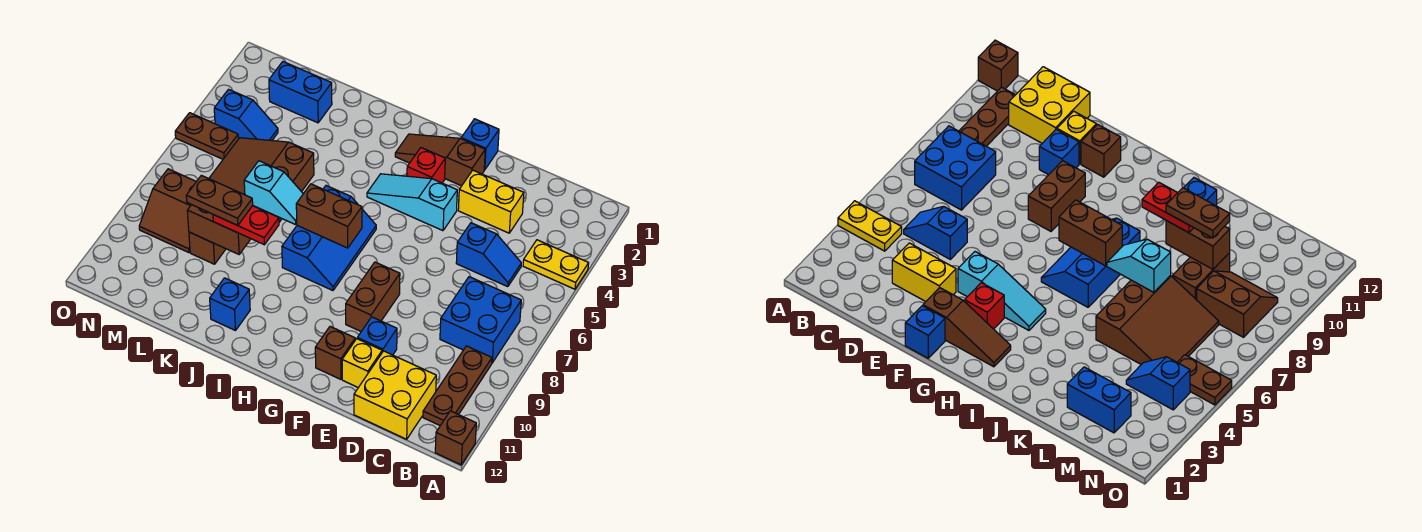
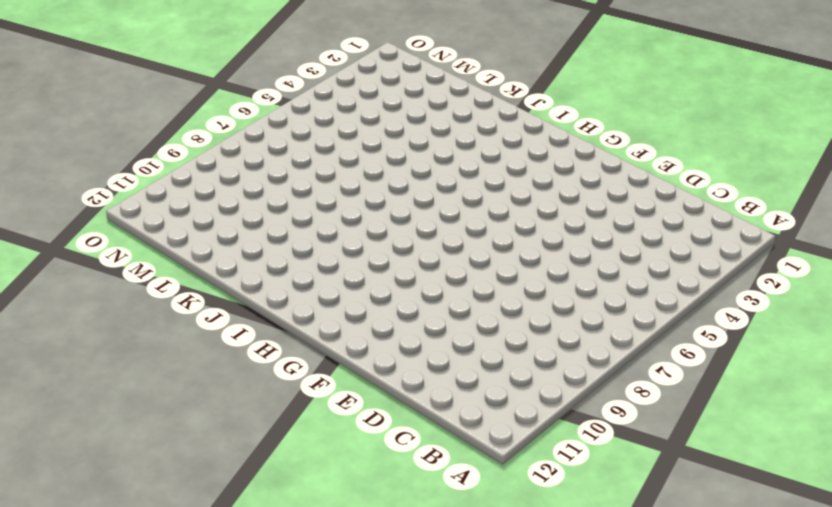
none -> yellow plate A4:B4 level 1
none -> brown brick A12 level 1
none -> blue brick B7:C8 level 1

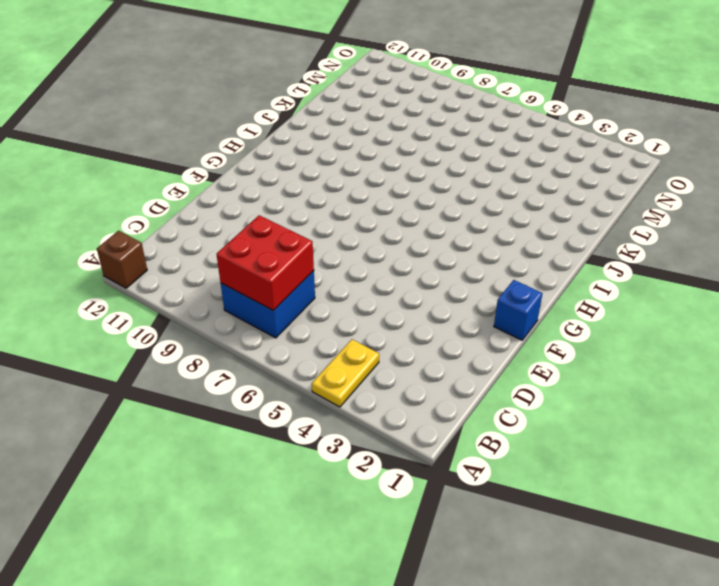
red brick B7:C8 level 2 -> none
none -> brown plate B9:B11 level 1
none -> blue slope C5:D5 level 1 top D
none -> yellow brick C11:D12 level 1

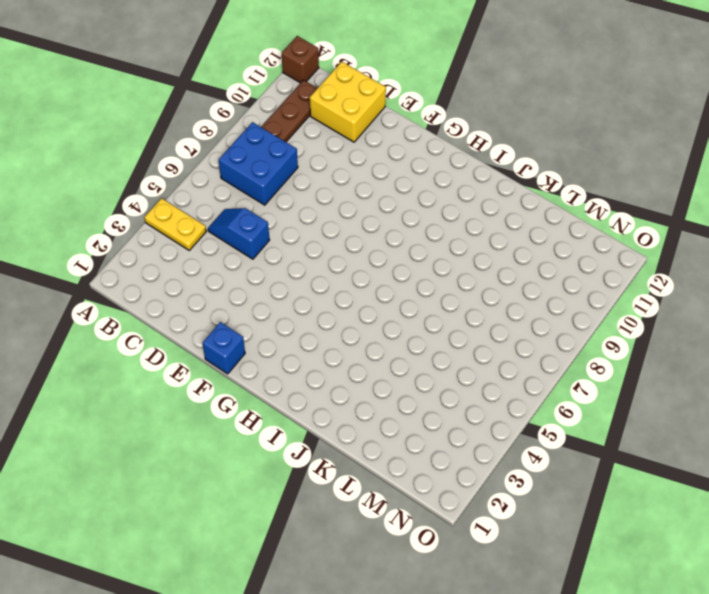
none -> yellow brick D3:E3 level 1
none -> blue brick E10 level 1
none -> yellow brick E11 level 1

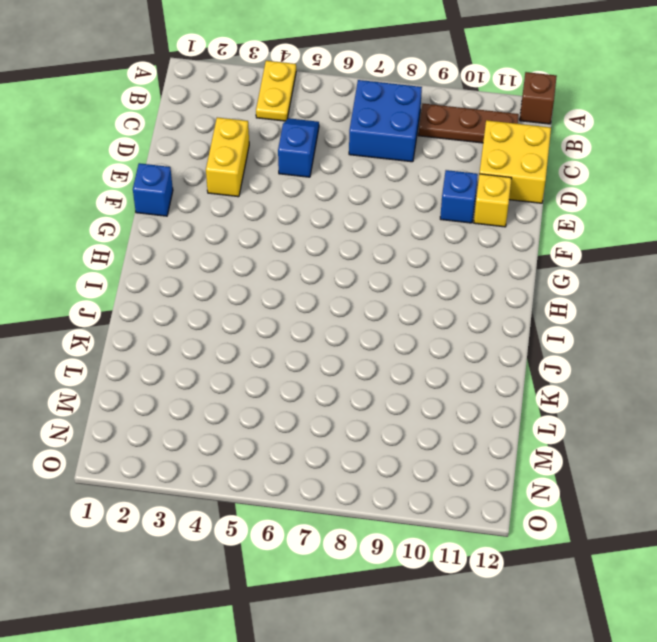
none -> brown slope F2:H2 level 1 top F
none -> cyan slope F4:H4 level 1 top F
none -> brown brick F8:F9 level 1

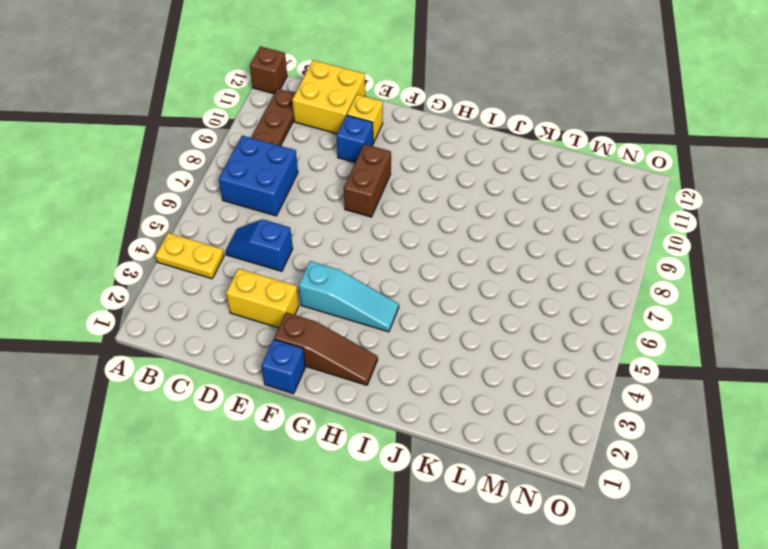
none -> brown brick F11 level 1
none -> red brick G3 level 1
none -> blue slope H6:I8 level 1 top I

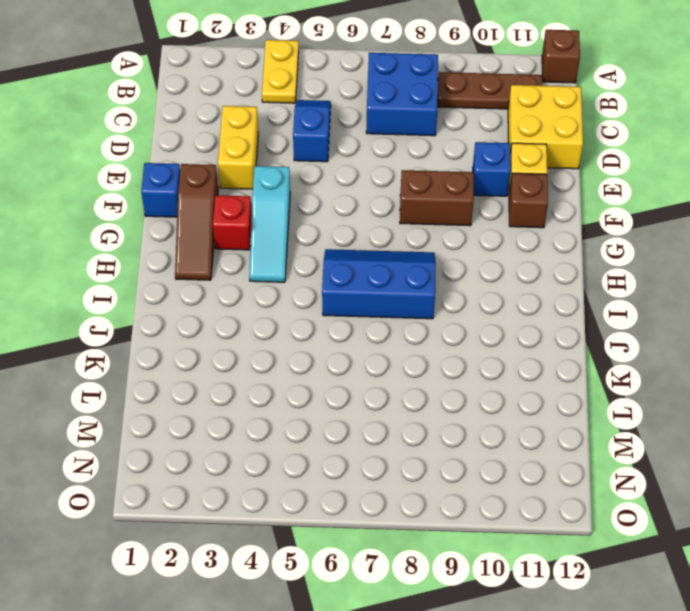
none -> blue brick J11 level 1
none -> brown slope K5:M7 level 1 top K
none -> blue brick L2:M2 level 1

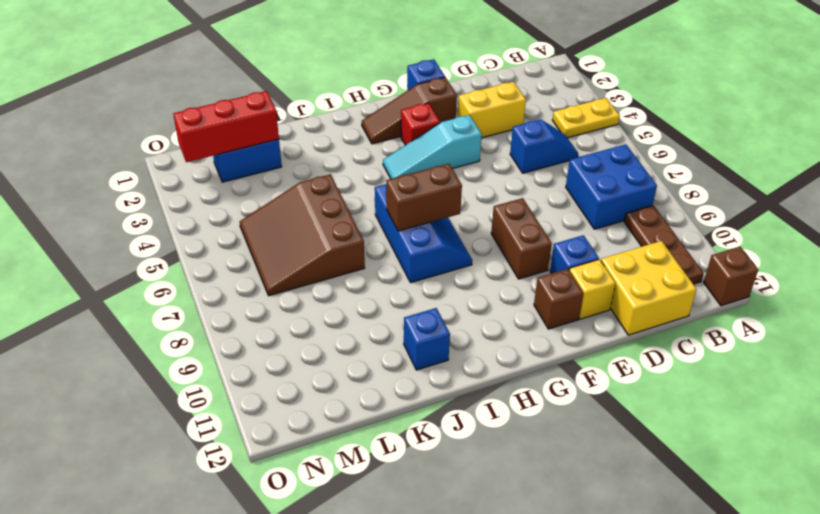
red brick L2:N2 level 2 -> none
none -> brown brick L8:L9 level 1
none -> blue slope M4:N4 level 1 top N
none -> brown slope M8:N9 level 1 top 8

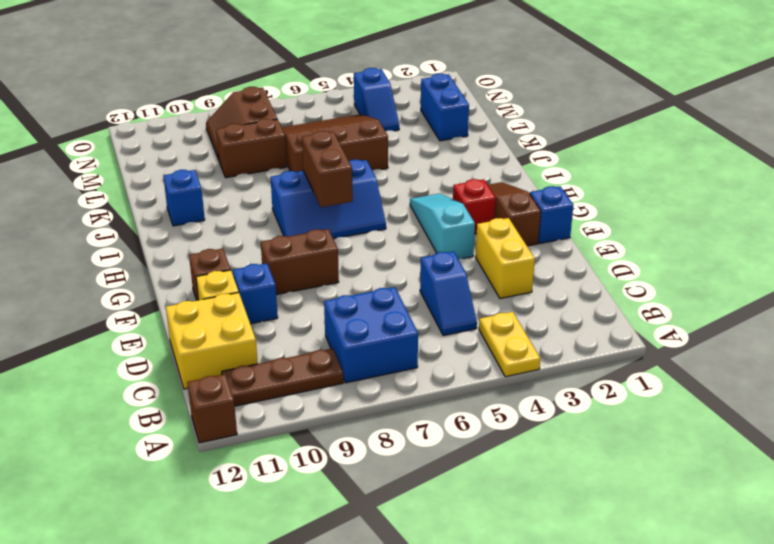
none -> brown plate N5:O5 level 1
none -> cyan slope J7:K7 level 2 top K
none -> brown brick K9:L9 level 2

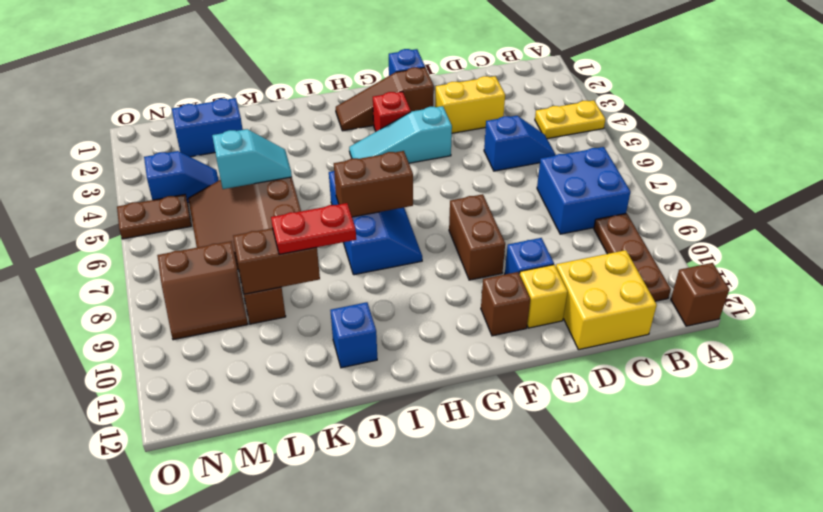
cyan slope K5:L5 level 2 top L -> cyan slope J7:K7 level 2 top K
none -> brown plate K9:L9 level 4

